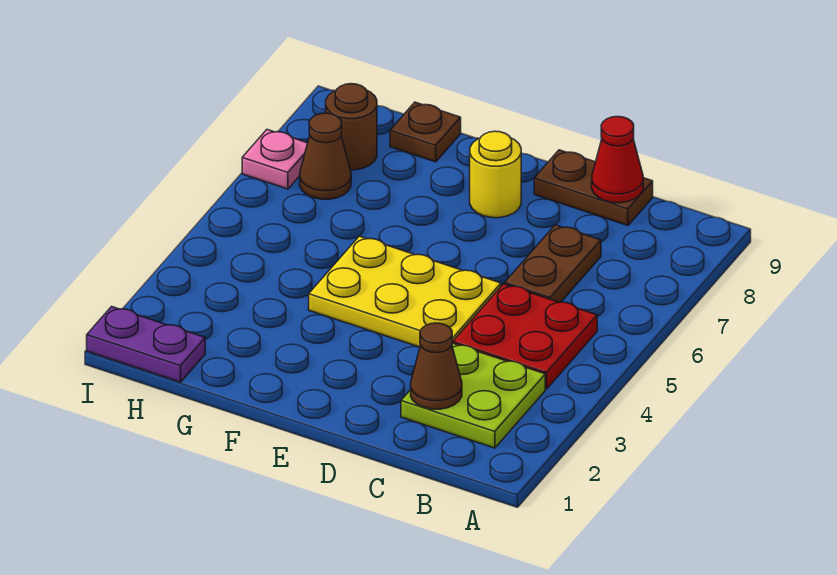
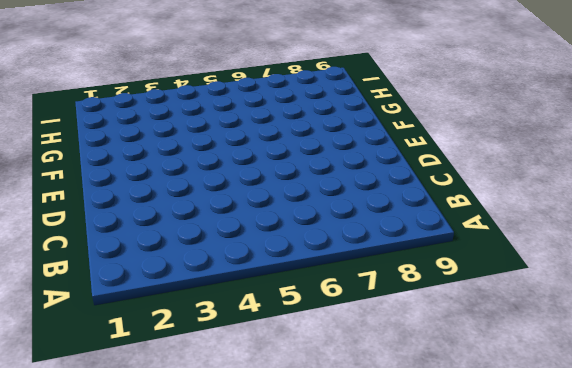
none -> lime plate B2:C3 level 1
none -> red plate B4:C5 level 1
none -> brown plate C6:C7 level 1

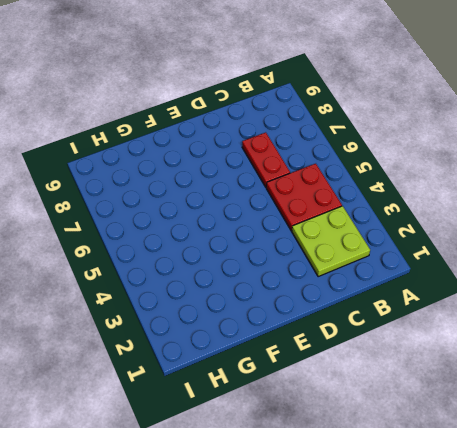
red plate C6:C7 level 1 -> brown plate C6:C7 level 1
none -> brown plate C9:D9 level 1
none -> yellow plate D4:F5 level 1
none -> yellow round brick E8 level 1

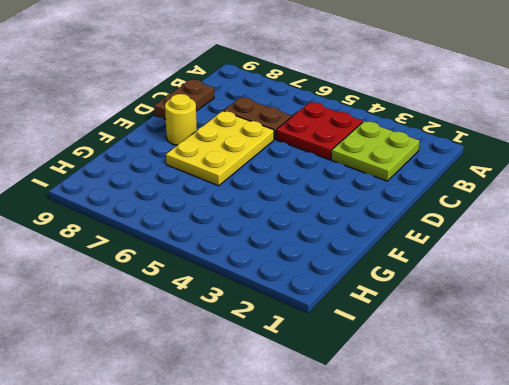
yellow plate D6:F7 level 1 -> yellow plate D4:F5 level 1
none -> brown plate G9 level 1
none -> purple plate H1:I1 level 1
none -> brown cone H7 level 1

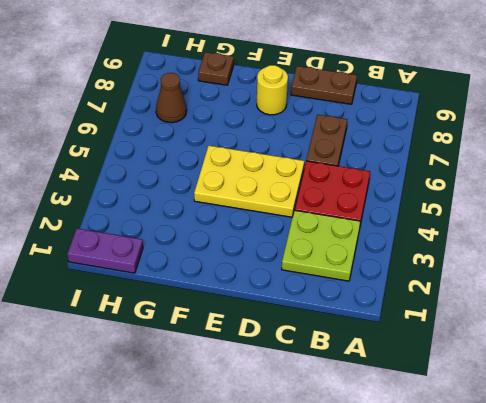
none -> brown round brick H8 level 1
none -> pink plate I7 level 1
none -> brown cone C2 level 2

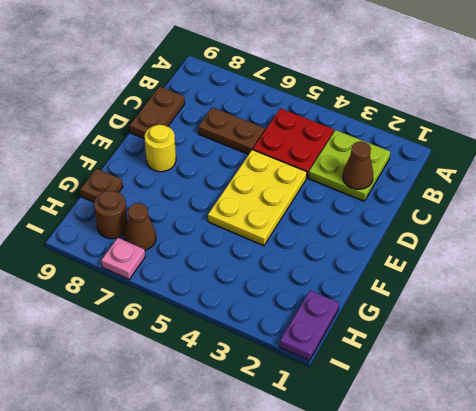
none -> red cone C9 level 2

